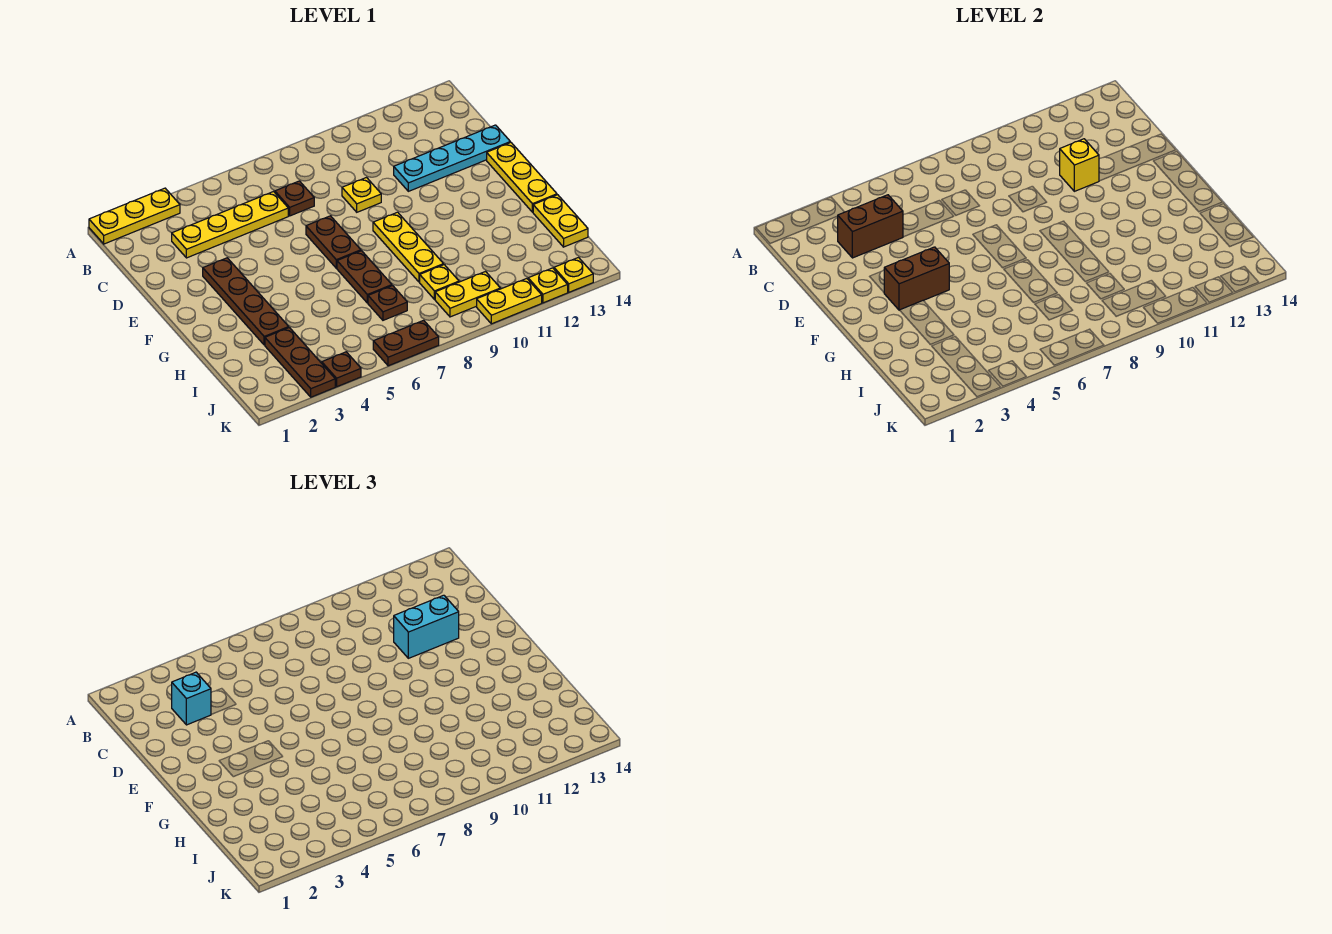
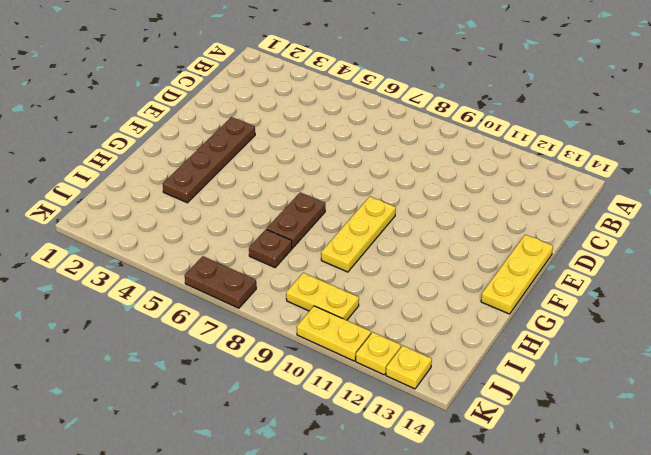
none -> yellow plate A1:A3 level 1
none -> yellow plate C3:C6 level 1
none -> brown plate C7 level 1

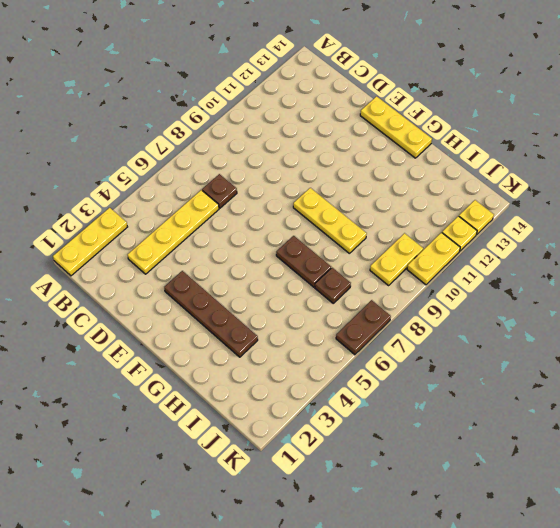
none -> yellow plate D9 level 1
none -> cyan plate D11:D14 level 1
none -> brown plate E7:F7 level 1

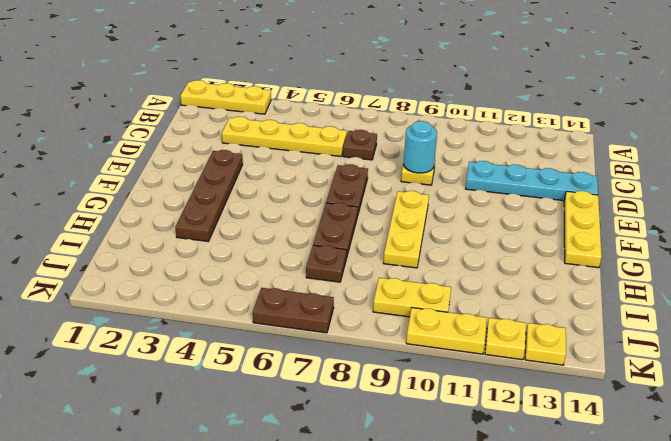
cyan round brick D9 level 2 -> none
none -> yellow plate H14:I14 level 1
none -> brown plate I3:K3 level 1
none -> yellow plate I9 level 1

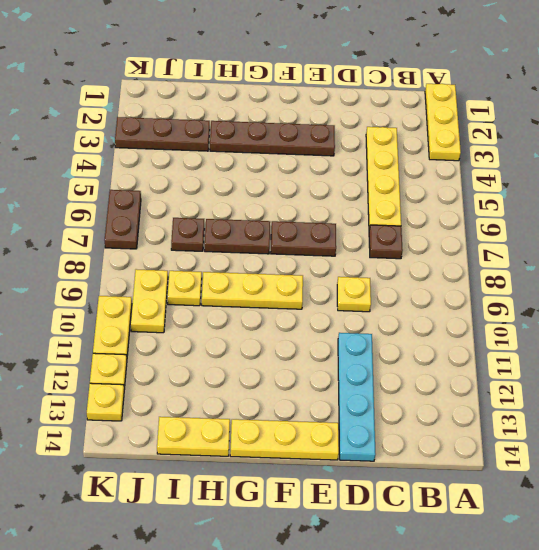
none -> brown plate K4 level 1
none -> brown brick C3:C4 level 2
none -> yellow brick D11 level 2

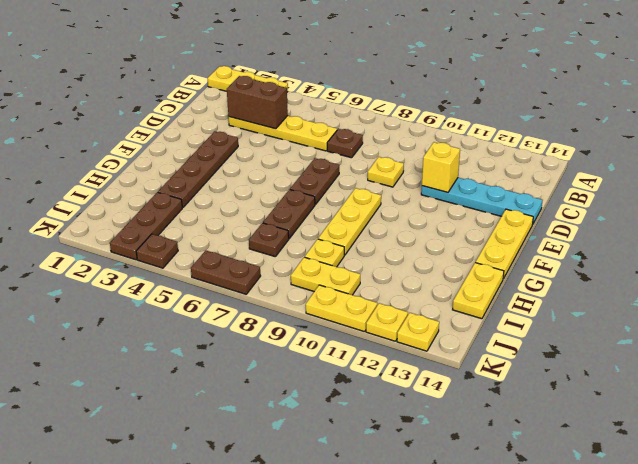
none -> brown brick F3:F4 level 2
none -> cyan brick C3 level 3
none -> cyan brick D11:D12 level 3

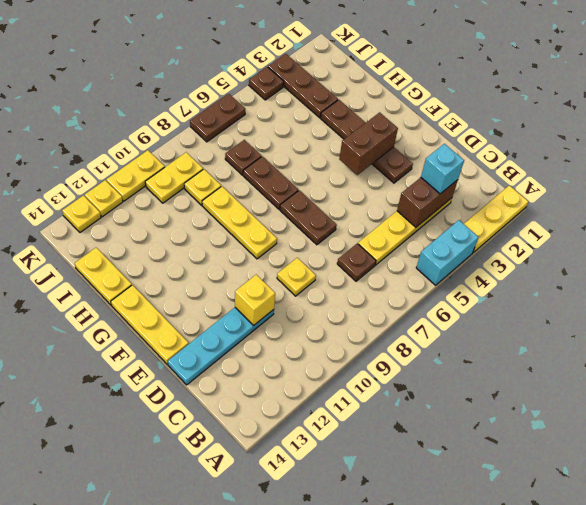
cyan brick A4:A5 level 1 -> cyan brick D11:D12 level 3

